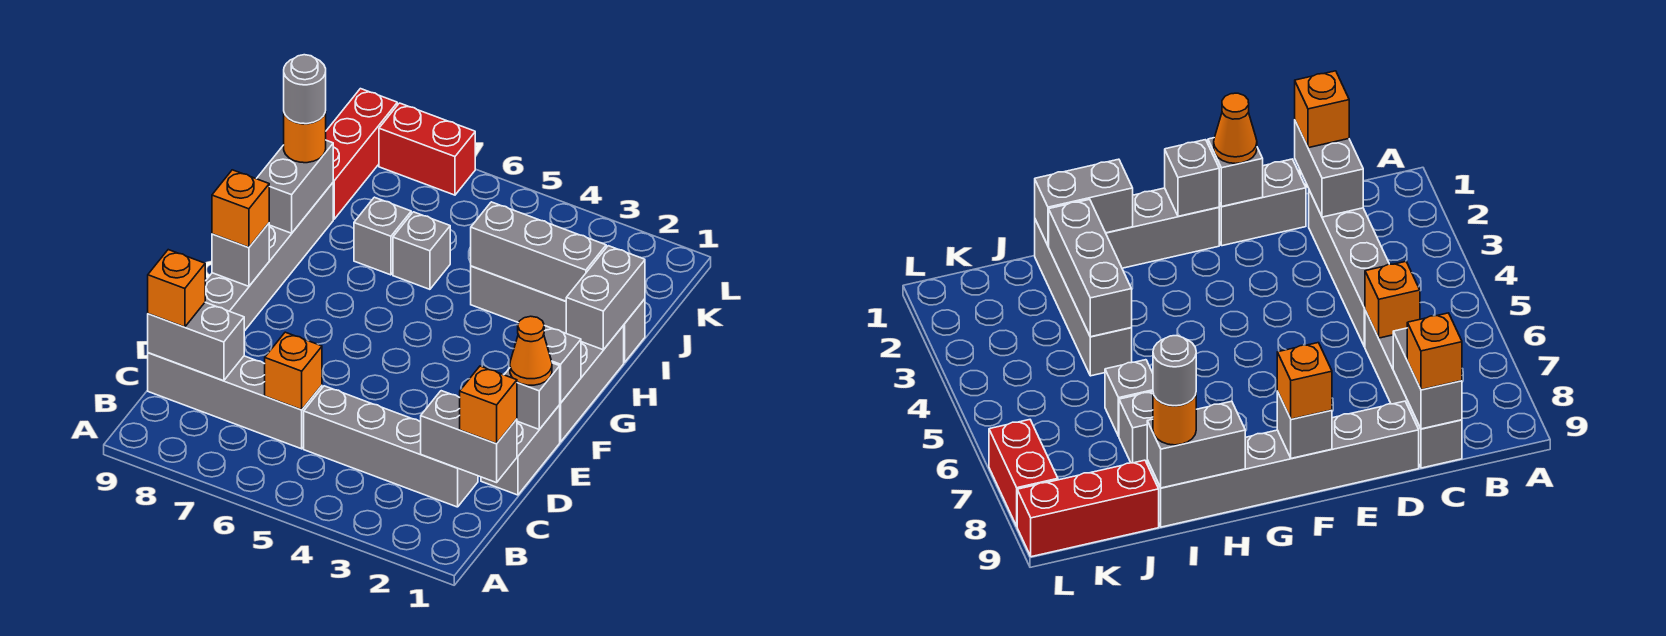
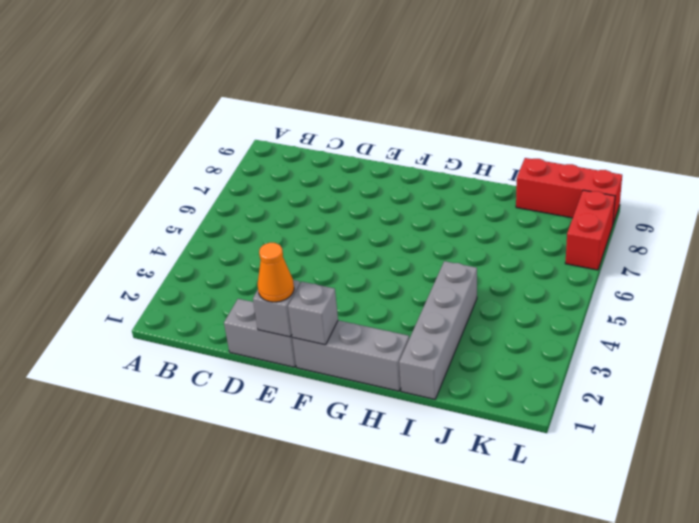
none -> grey brick C2:C5 level 1
none -> grey brick C6:C9 level 1
none -> grey brick D9:I9 level 1

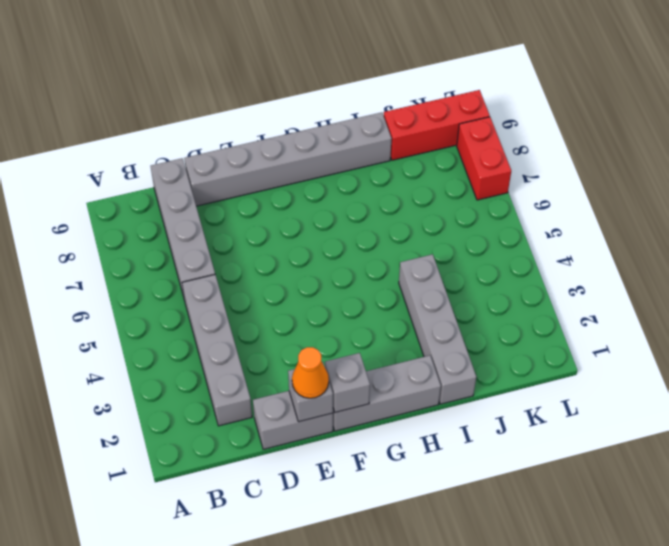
none -> grey brick I6 level 1
none -> grey brick I7 level 1
none -> grey brick C1:C2 level 2

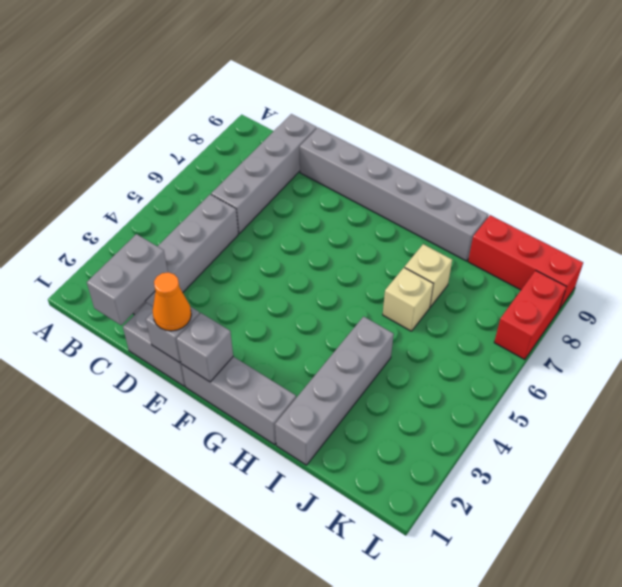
tan brick I6 level 1 -> grey brick I6 level 1
tan brick I7 level 1 -> grey brick I7 level 1
none -> orange brick C6 level 2
none -> grey brick C8:C9 level 2
none -> grey brick F9 level 2

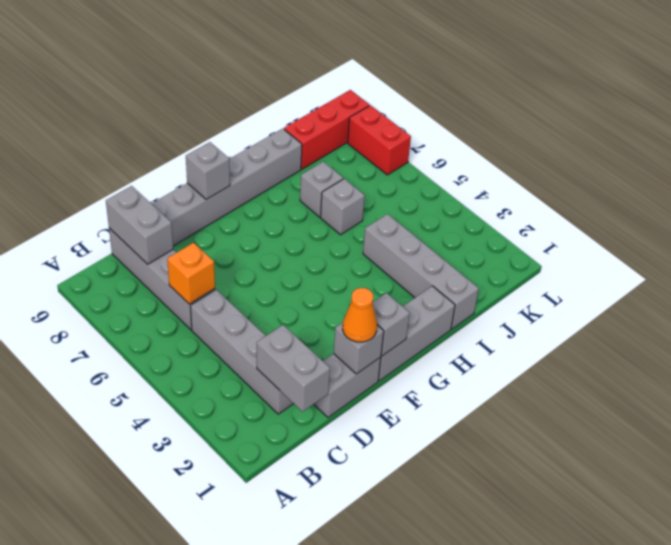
none -> grey brick H1:I1 level 2
none -> grey brick H9:I9 level 2
none -> grey brick I2:I4 level 2

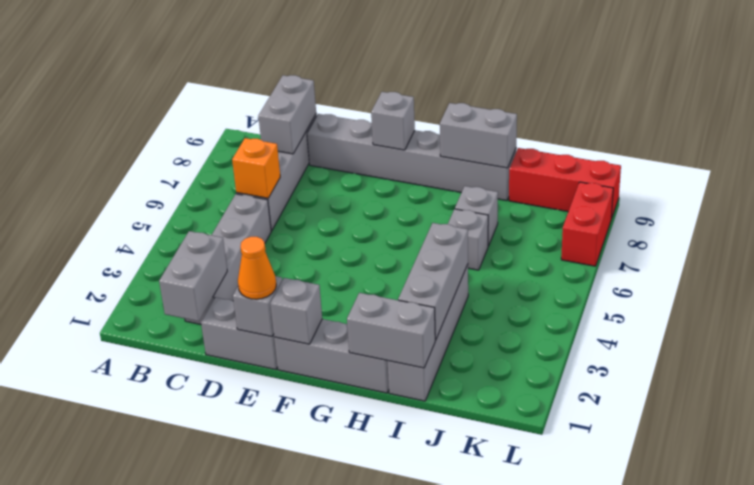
none -> orange brick C1 level 3
none -> orange brick C9 level 3
none -> orange brick F9 level 3

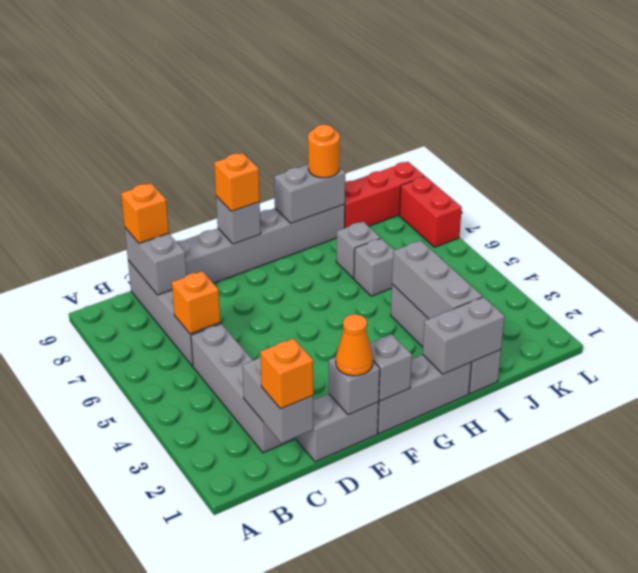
none -> grey round brick I9 level 4

